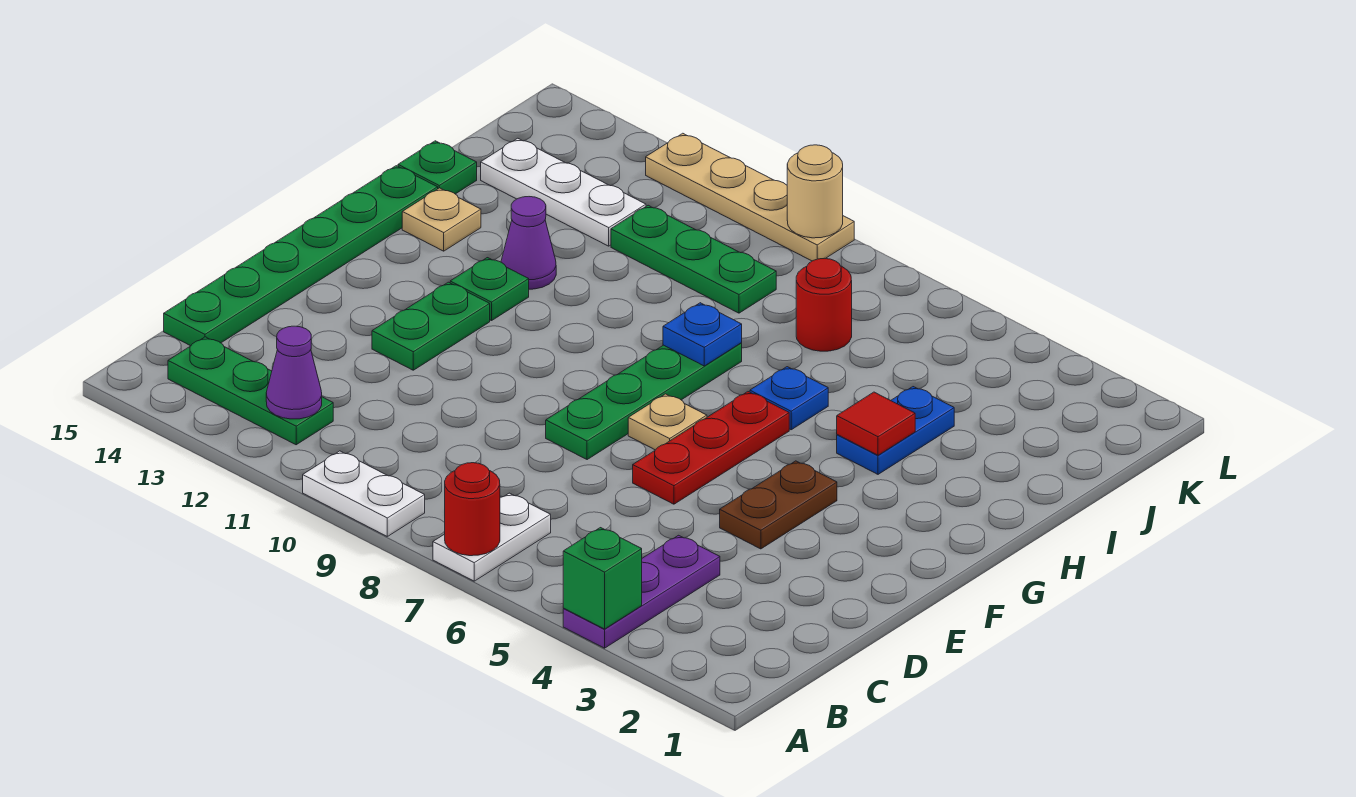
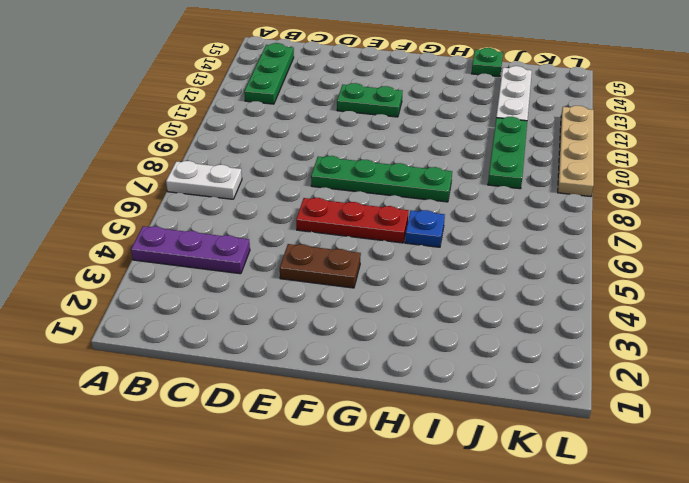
none -> white plate A9:A10 level 1
none -> green plate C15:H15 level 1
none -> tan plate F7 level 1

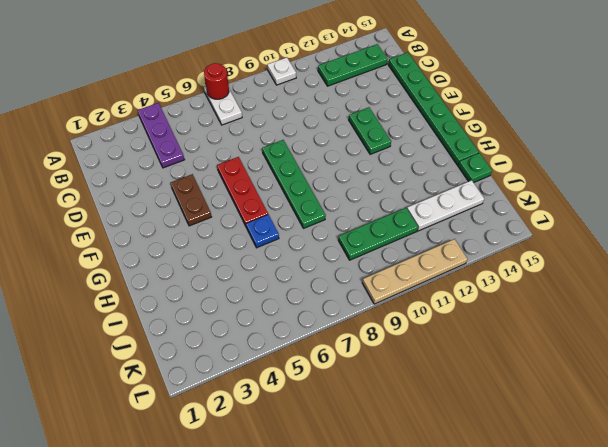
white plate A10 level 1 -> white plate A9:A10 level 1
none -> tan plate F7 level 1
none -> green plate G12 level 1
none -> blue plate H4:I4 level 1

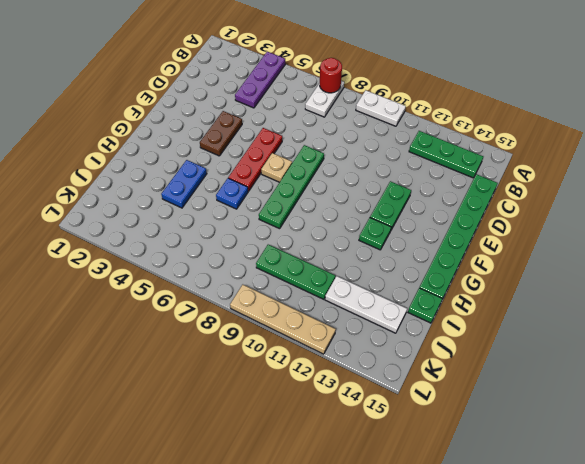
none -> purple cone H12 level 1
none -> tan plate H14 level 1
none -> red round brick J7 level 1

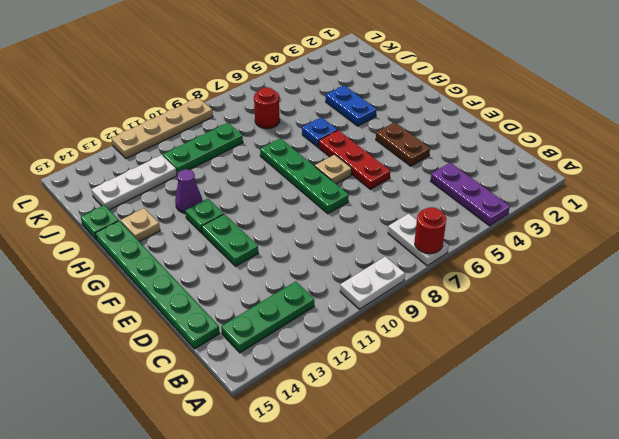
none -> green brick A4 level 2
none -> purple cone B12 level 2
none -> red tile H4 level 2

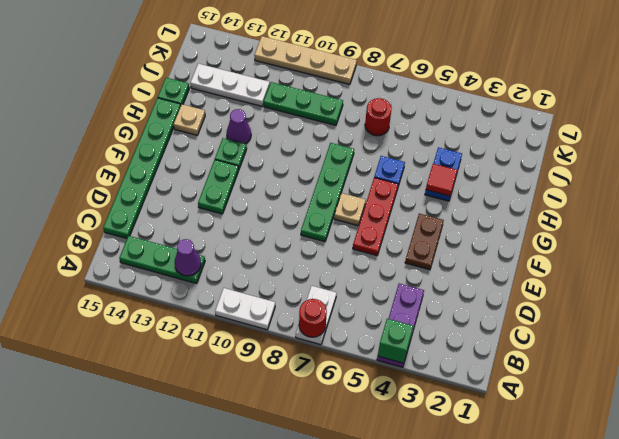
none -> blue plate H8 level 2
none -> tan round brick L9 level 2

